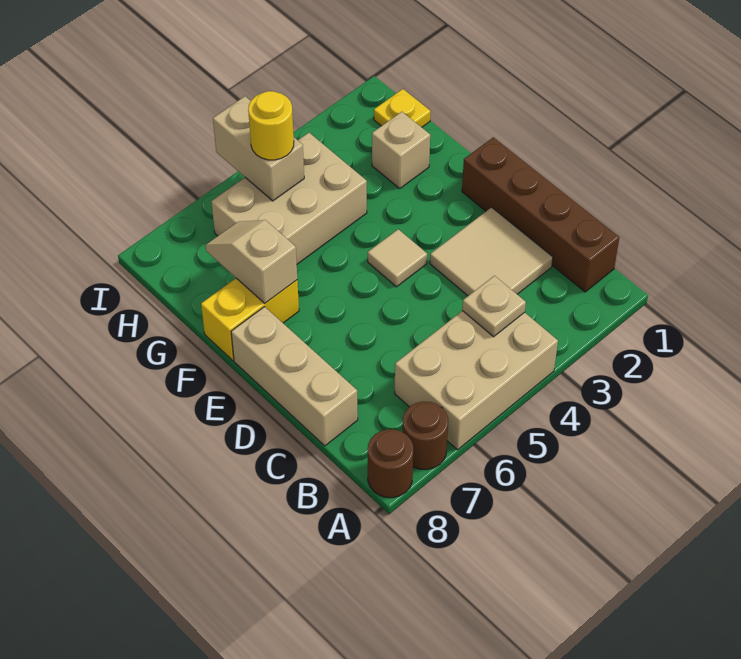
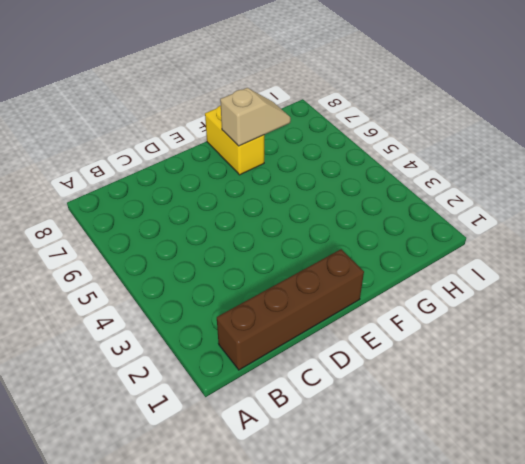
none -> tan brick A4:B6 level 1
none -> brown round brick A7 level 1
none -> brown round brick A8 level 1

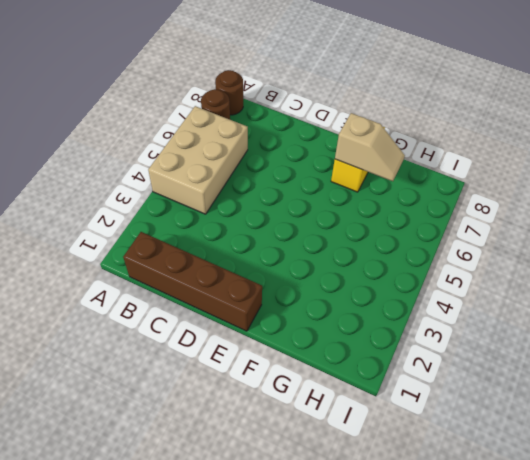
none -> tan tile C2:D3 level 1
none -> tan brick C8:E8 level 1
none -> tan tile E4 level 1

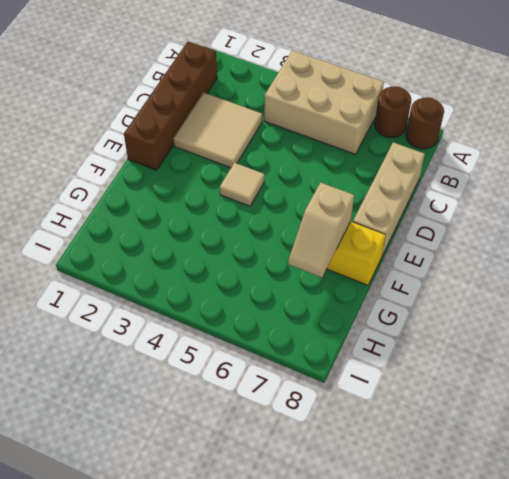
none -> tan brick G2 level 1
none -> tan brick G4:H6 level 1
none -> yellow plate H1 level 1

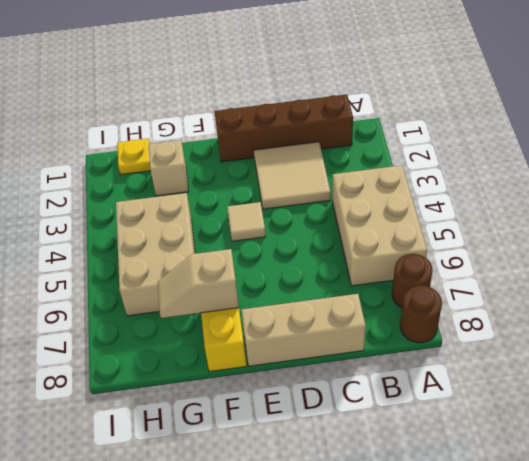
none -> tan plate B4 level 2
none -> tan brick H5:I5 level 2
none -> yellow round brick H5 level 3

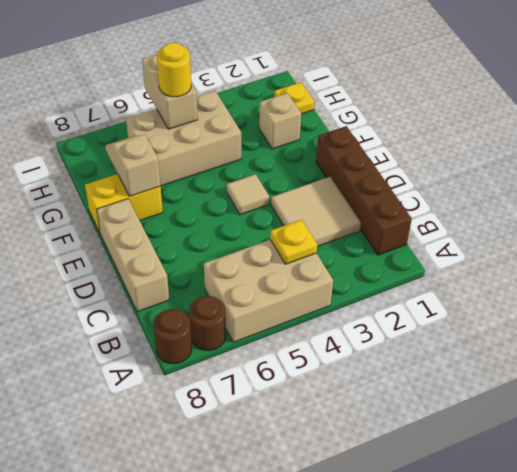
yellow plate B4 level 2 -> tan plate B4 level 2

